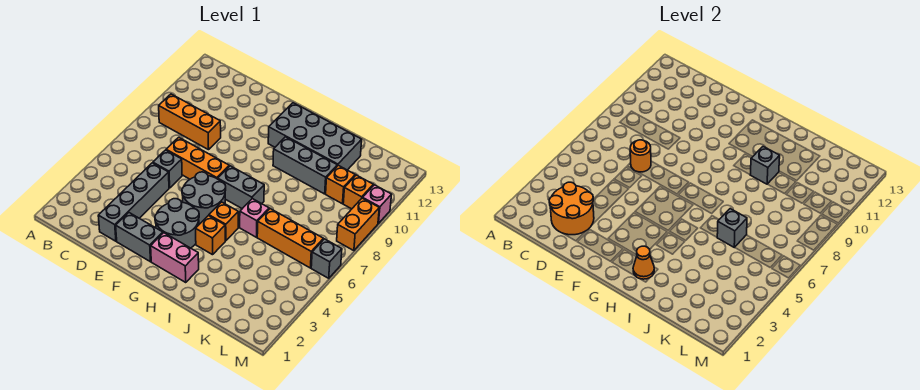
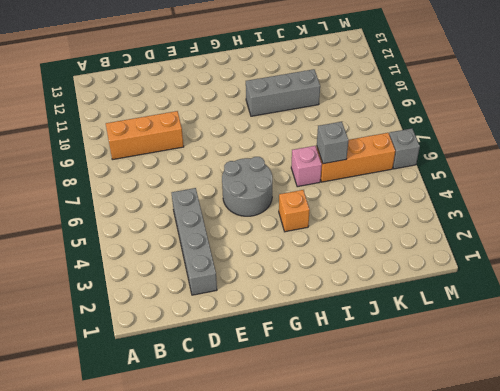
none -> grey brick D6 level 1
none -> orange brick D7:F7 level 1
none -> grey brick E2:F2 level 1

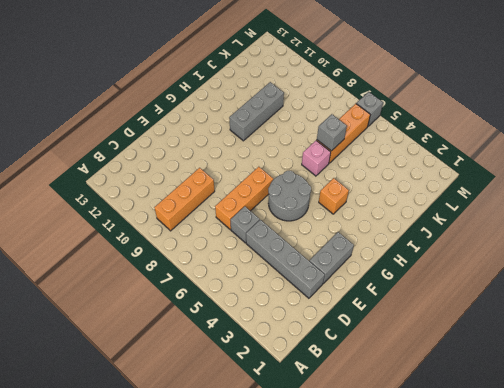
none -> grey round brick F3:G4 level 1
none -> pink brick G2:H2 level 1
none -> grey brick G7:H7 level 1

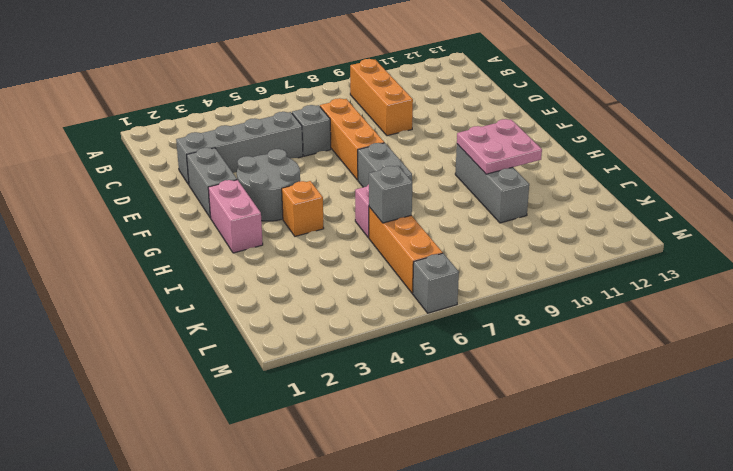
pink plate H10:I11 level 2 -> grey brick I10 level 2
none -> grey round brick F5:G6 level 1
none -> grey brick G11:J12 level 1
none -> orange brick H5 level 1

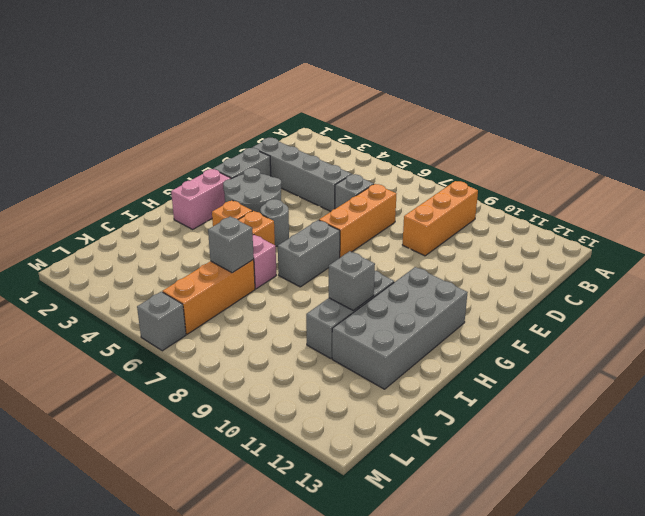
grey round brick G5 level 1 -> grey round brick F5:G6 level 1
none -> orange brick K10 level 1
none -> orange brick L10 level 1
none -> orange brick M8:M9 level 1

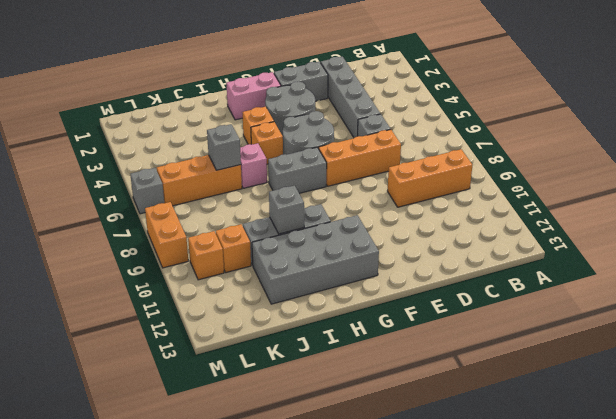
none -> pink brick M10 level 1
none -> orange round brick C2:D3 level 2
none -> orange round brick D7 level 2

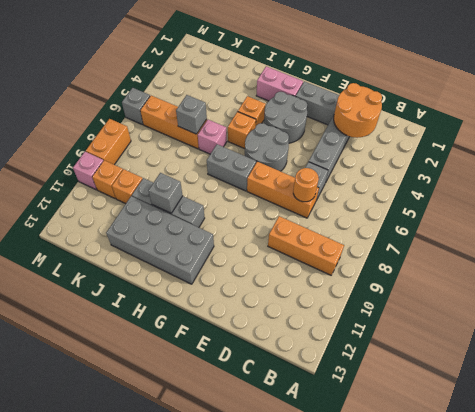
none -> orange cone H2 level 2

